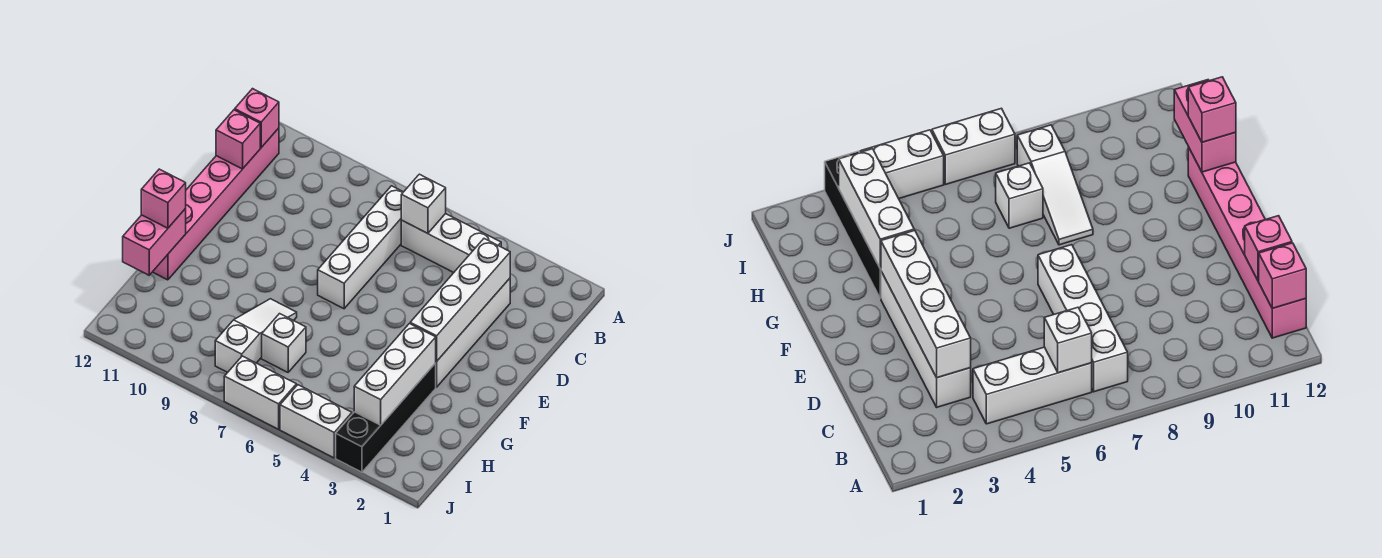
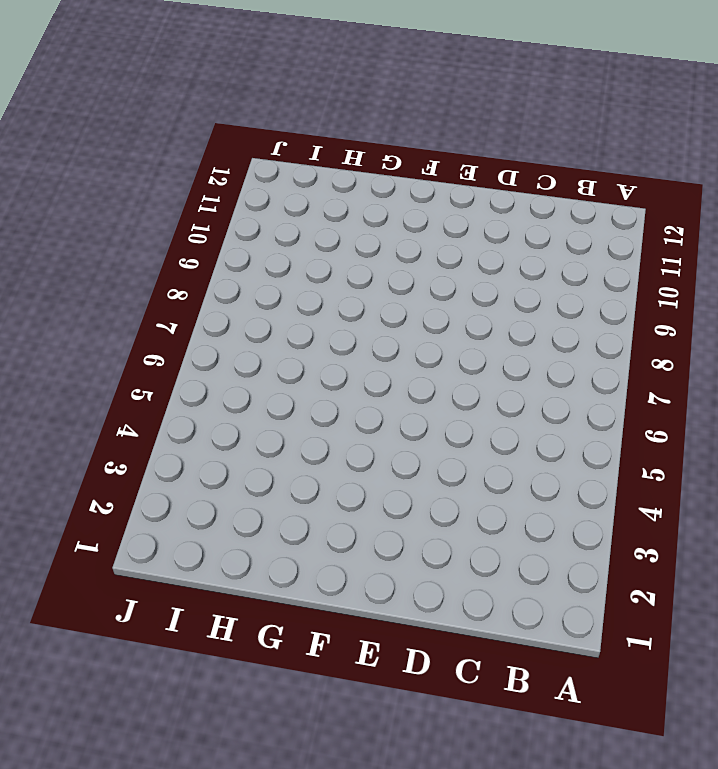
none -> white brick B4:B6 level 1
none -> white brick B7:E7 level 1
none -> pink brick B12:G12 level 1

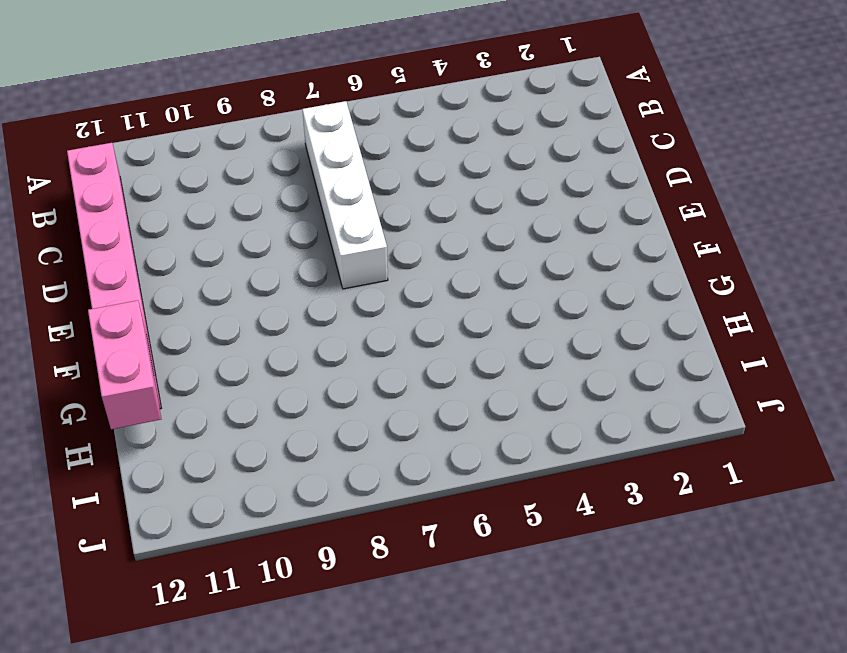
none -> white brick B4:B6 level 1
none -> white brick C3:F3 level 1
none -> black brick G3:J3 level 1

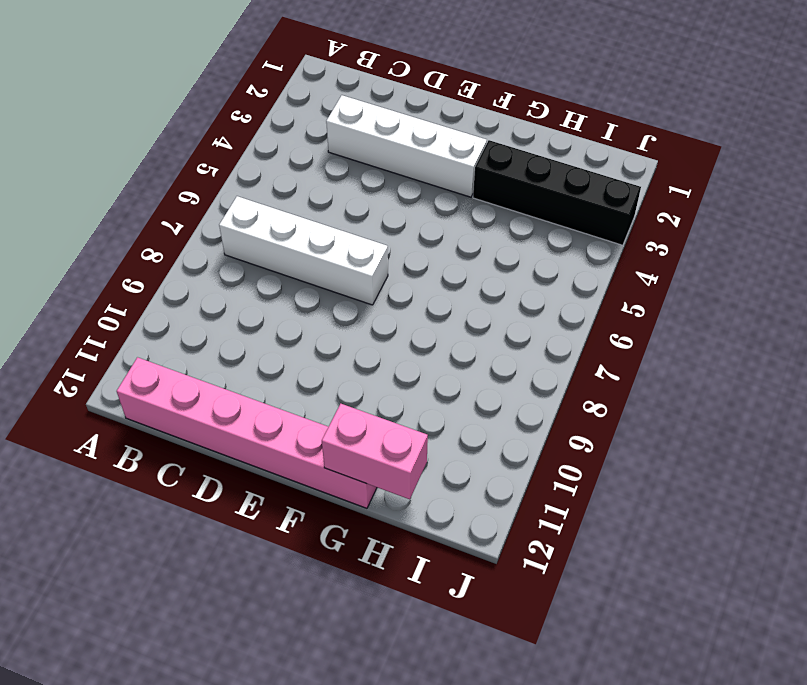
none -> white brick B4:B6 level 1
none -> white slope G8:I8 level 1 top I
none -> white brick H7 level 1

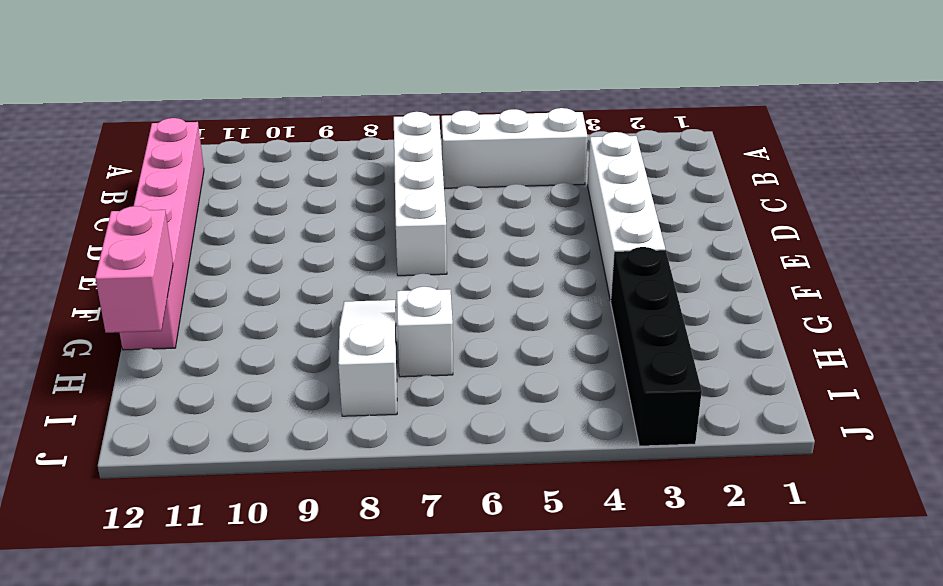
none -> white brick J4:J5 level 1
none -> white brick J6:J7 level 1
none -> white brick B6 level 2

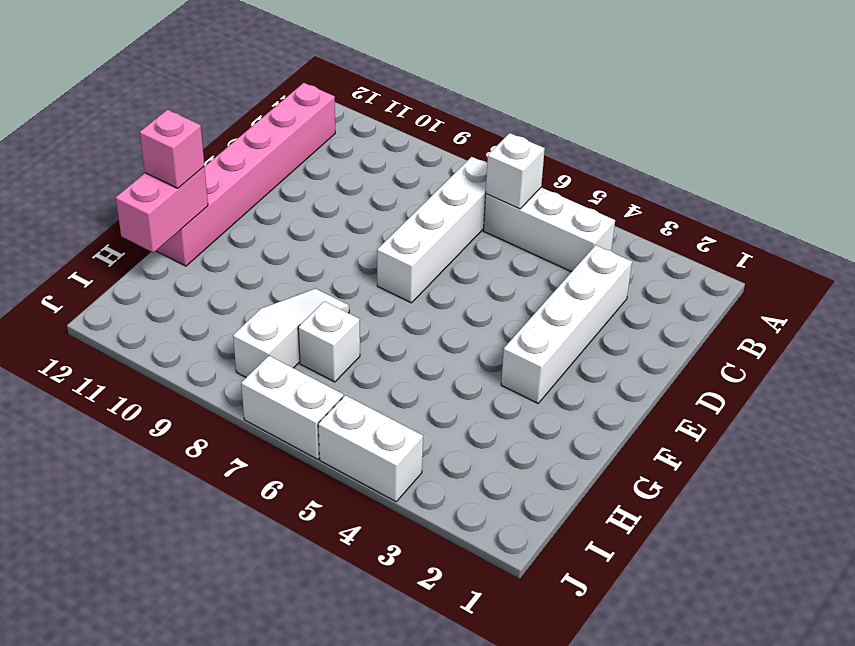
none -> black brick G3:J3 level 1
none -> pink brick B12 level 2
none -> white brick C3:F3 level 2

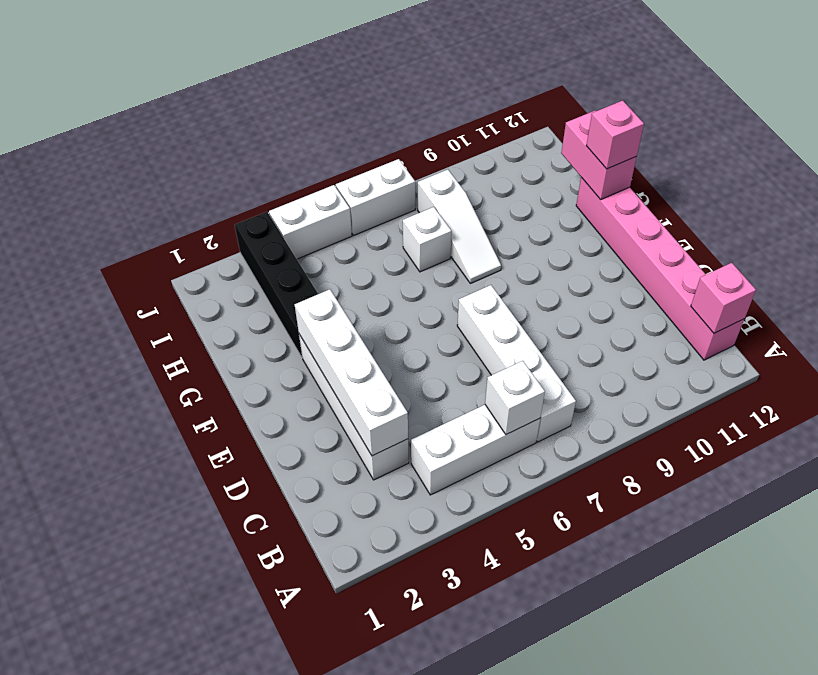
none -> pink brick C12 level 2
none -> white brick G3:I3 level 2

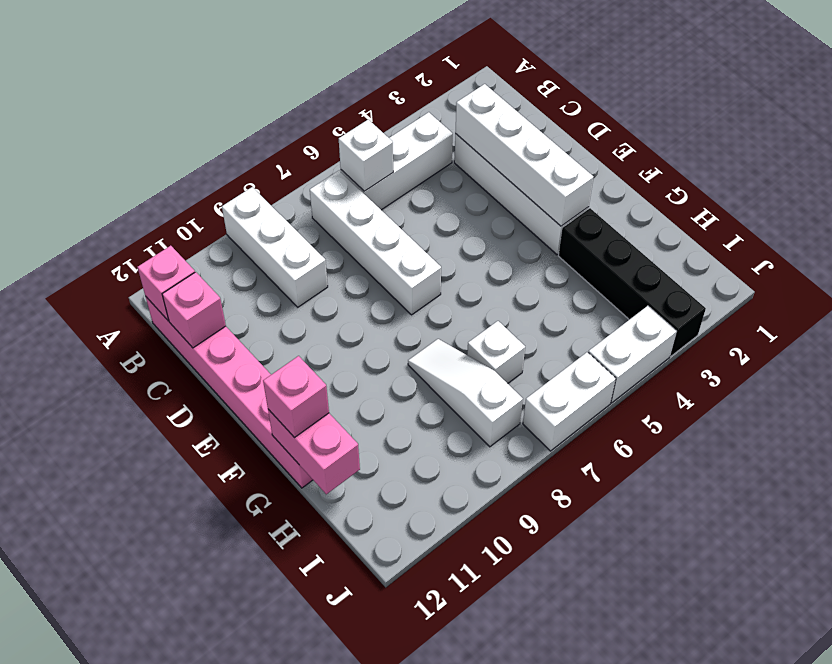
white brick A9:C9 level 1 -> white brick G3:I3 level 2

